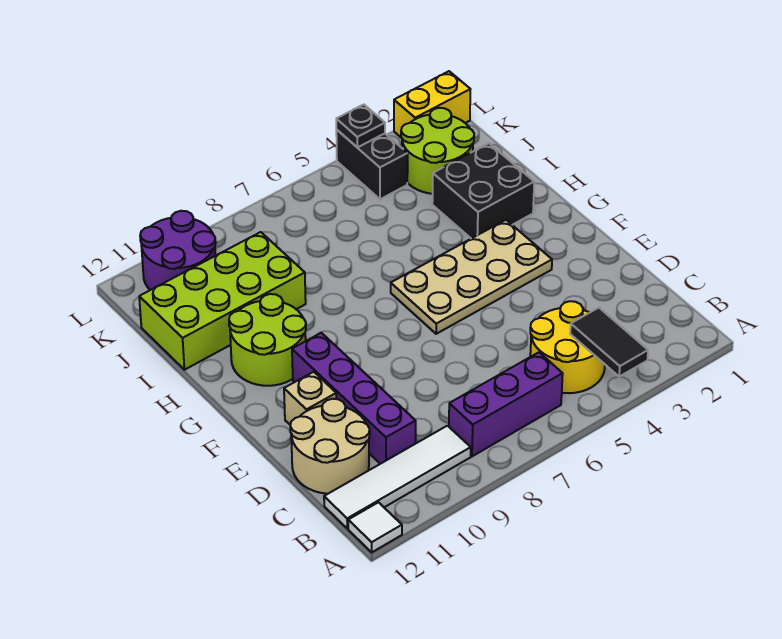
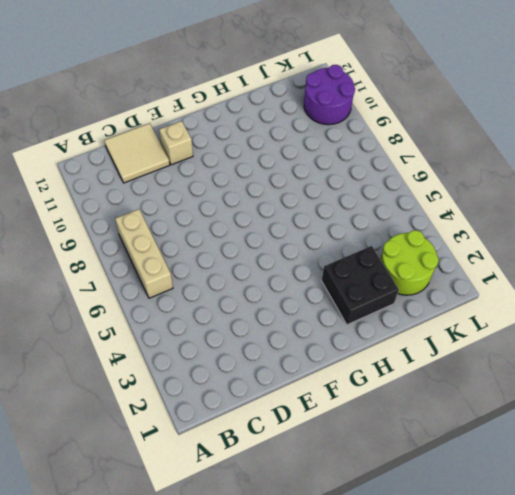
tan brick B6:B8 level 1 -> purple brick B6:B8 level 1
tan tile C11:D12 level 1 -> tan round brick C11:D12 level 1
none -> white tile A12 level 1
none -> yellow round brick B4:C5 level 1
none -> white tile B9:B12 level 1

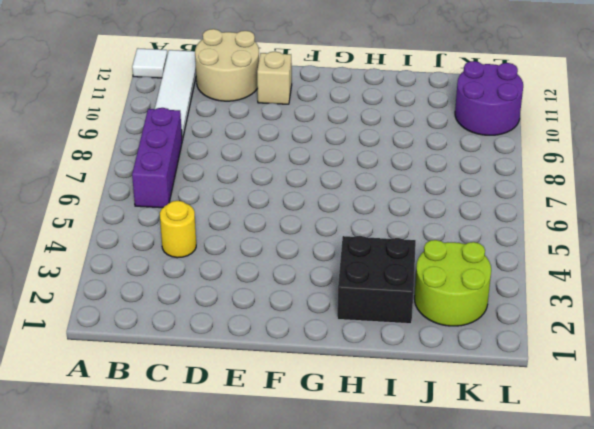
yellow round brick C4 level 1 -> yellow round brick B4:C5 level 1
none -> purple brick C10:F10 level 1
none -> tan plate F3:G6 level 1
none -> lime round brick G10:H11 level 1

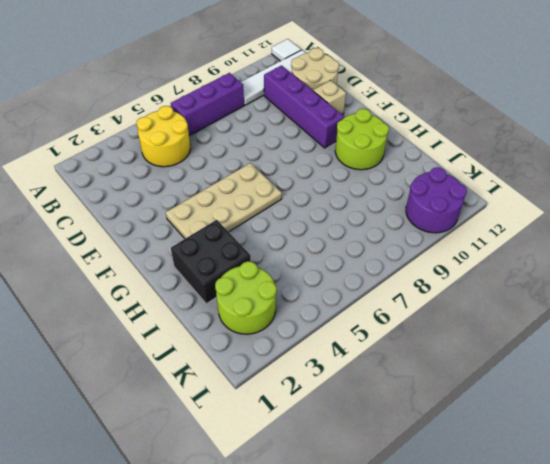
none -> lime brick I9:J12 level 1
none -> black brick K4:L4 level 1
none -> yellow brick L1:L2 level 1

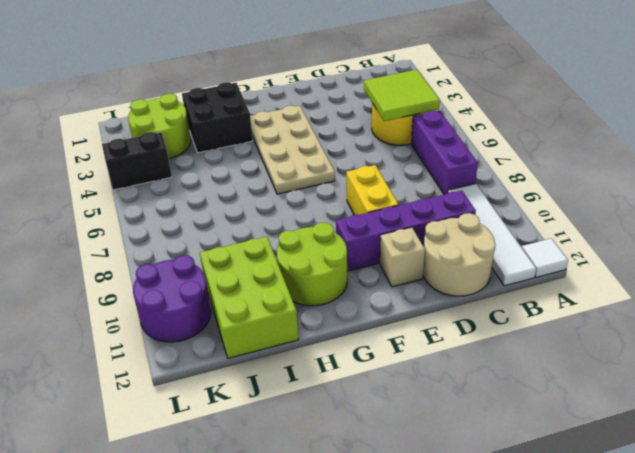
lime tile B4:C5 level 2 -> black tile A4:B4 level 2
yellow brick E8:E9 level 1 -> yellow brick L1:L2 level 1
lime brick I10:J12 level 1 -> lime brick I9:J12 level 1
none -> black plate L4 level 2

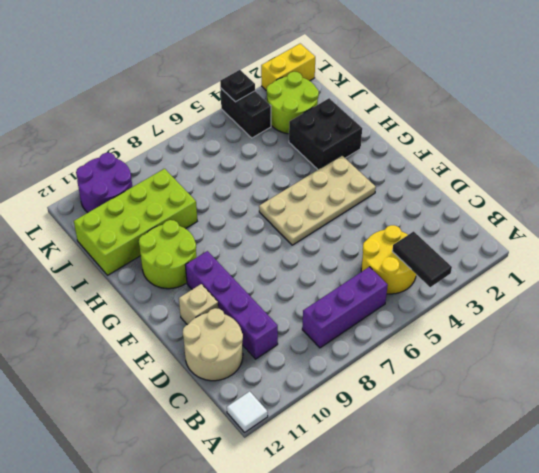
none -> white tile B9:B12 level 1

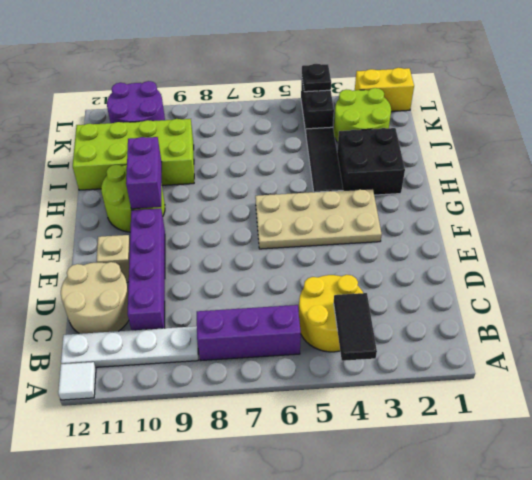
white plate B9:B12 level 1 -> white tile B9:B12 level 1
purple brick G10:H10 level 2 -> none
black tile H4:J4 level 1 -> none

